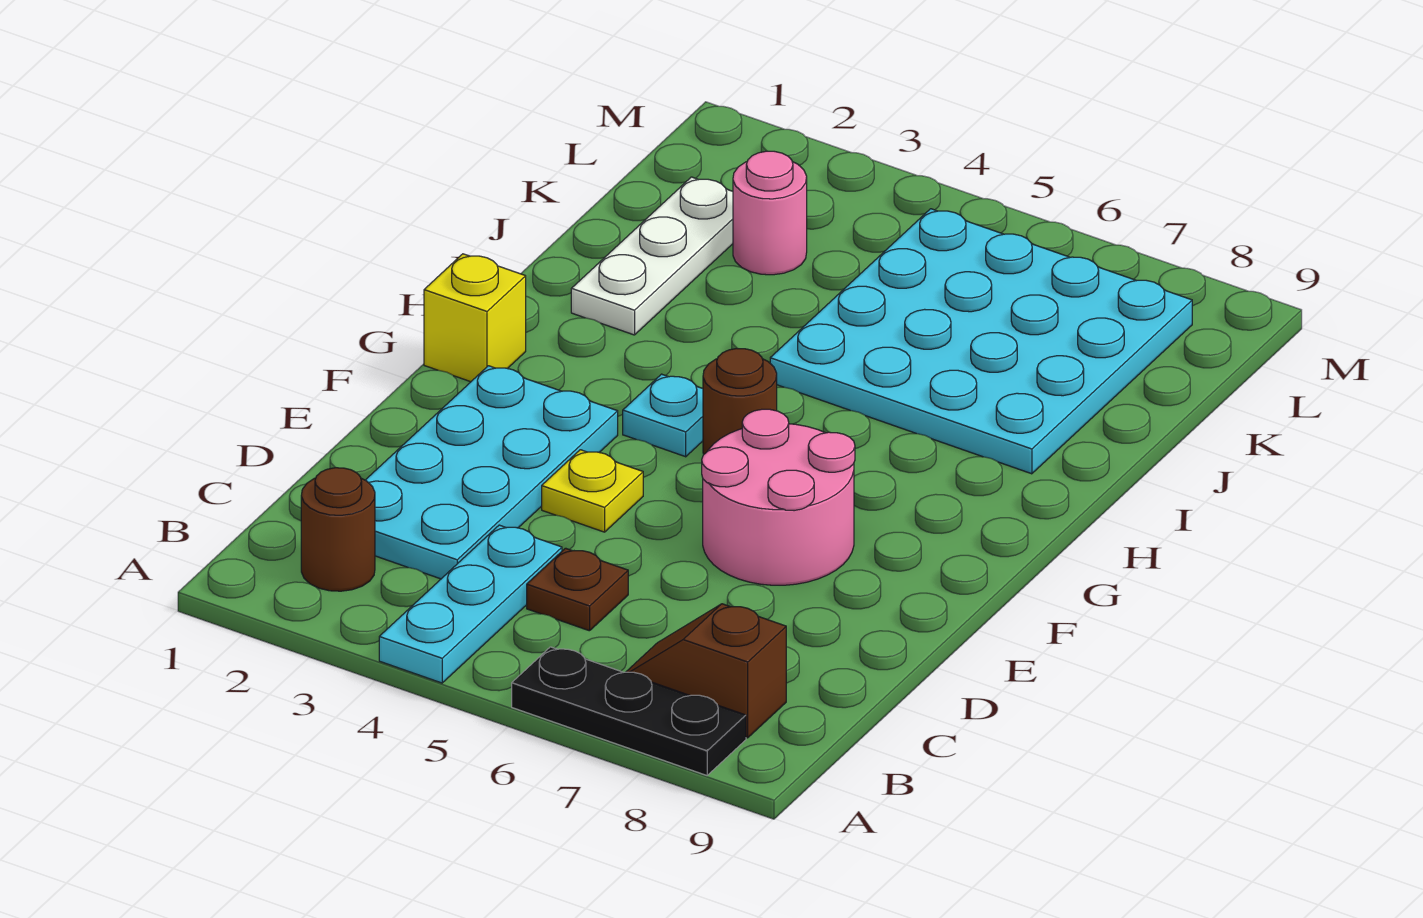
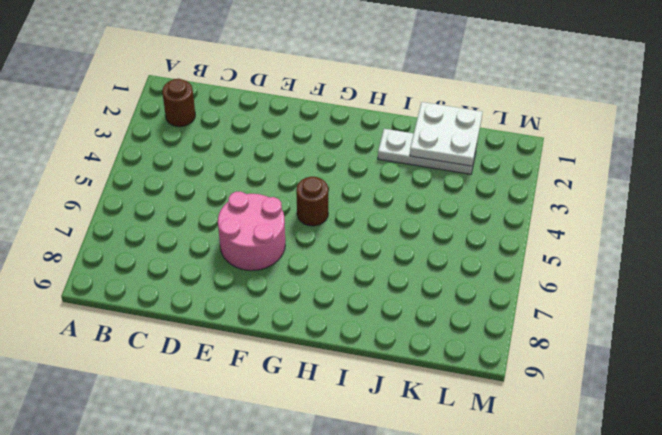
white plate J1:K2 level 2 -> none
none -> cyan plate A4:C4 level 1
none -> black plate A6:A8 level 1
none -> brown slope B7:B8 level 1 top 8

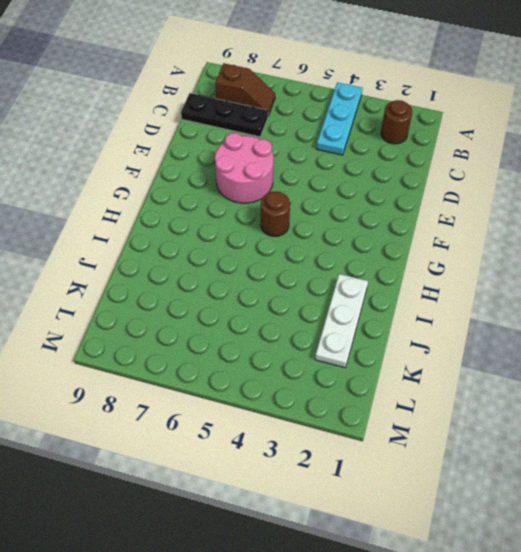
black plate C7:C9 level 1 -> black plate A6:A8 level 1
none -> cyan plate C2:F3 level 1
none -> brown plate C5 level 1
none -> yellow plate E4 level 1

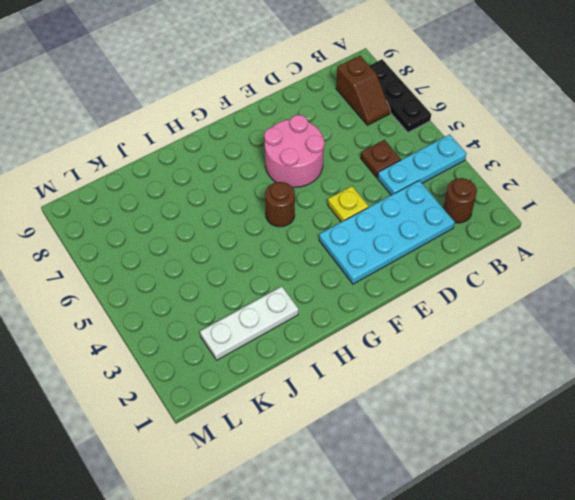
none -> yellow brick G1 level 1
none -> cyan plate G4 level 1
none -> cyan plate I5:L8 level 1

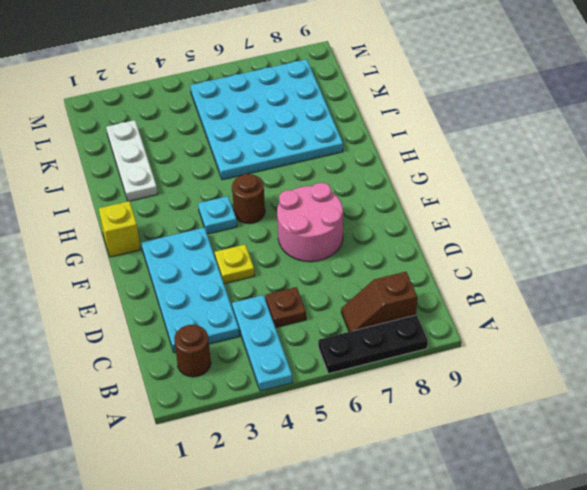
none -> pink round brick K3 level 1

